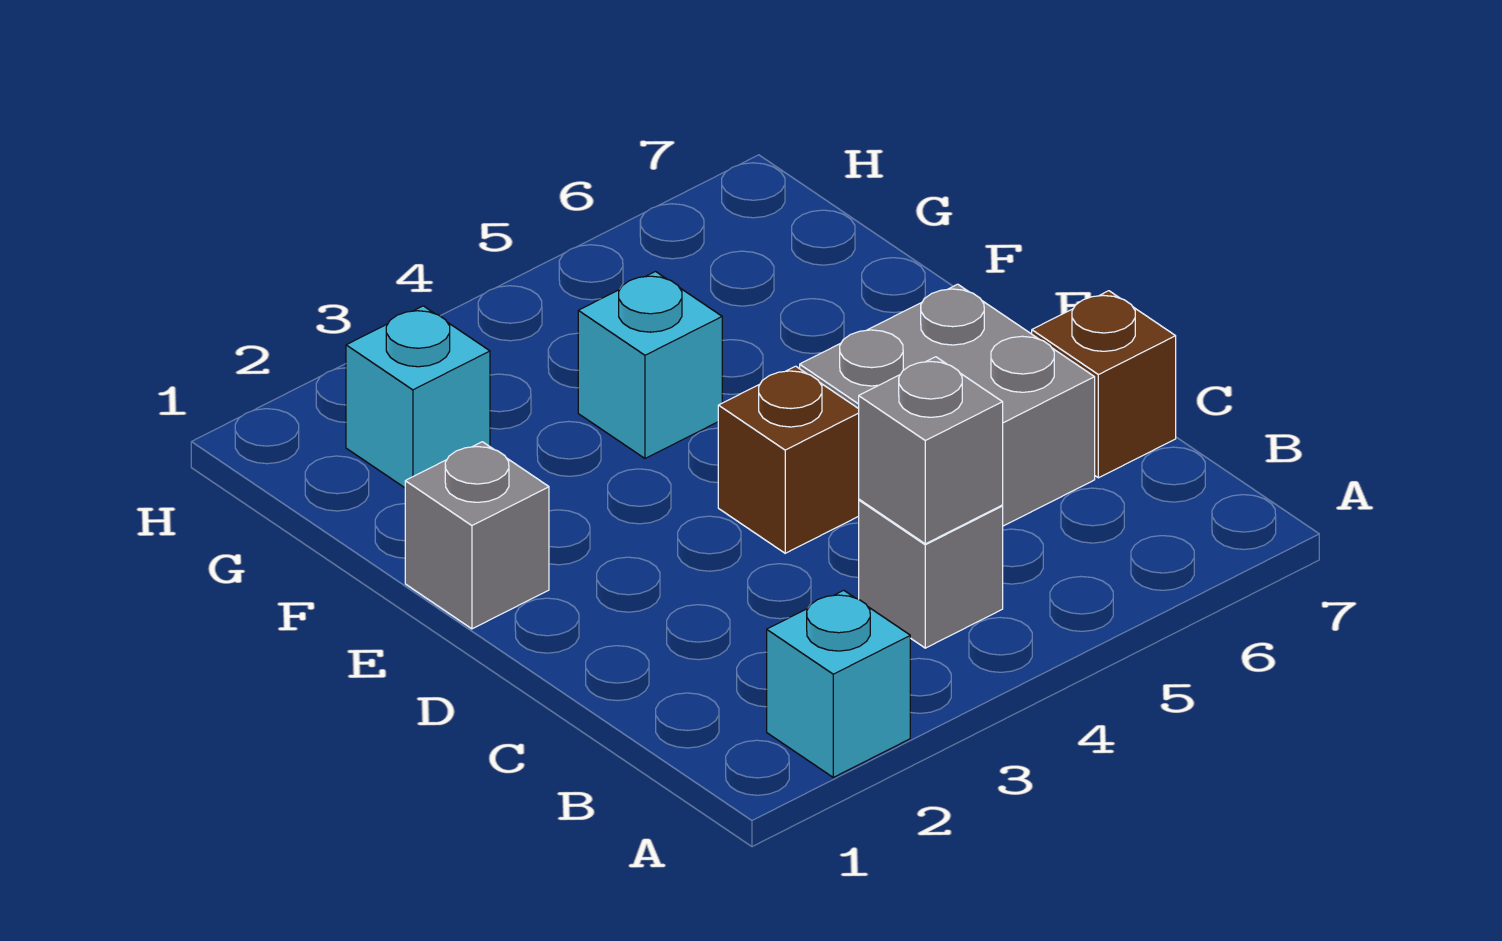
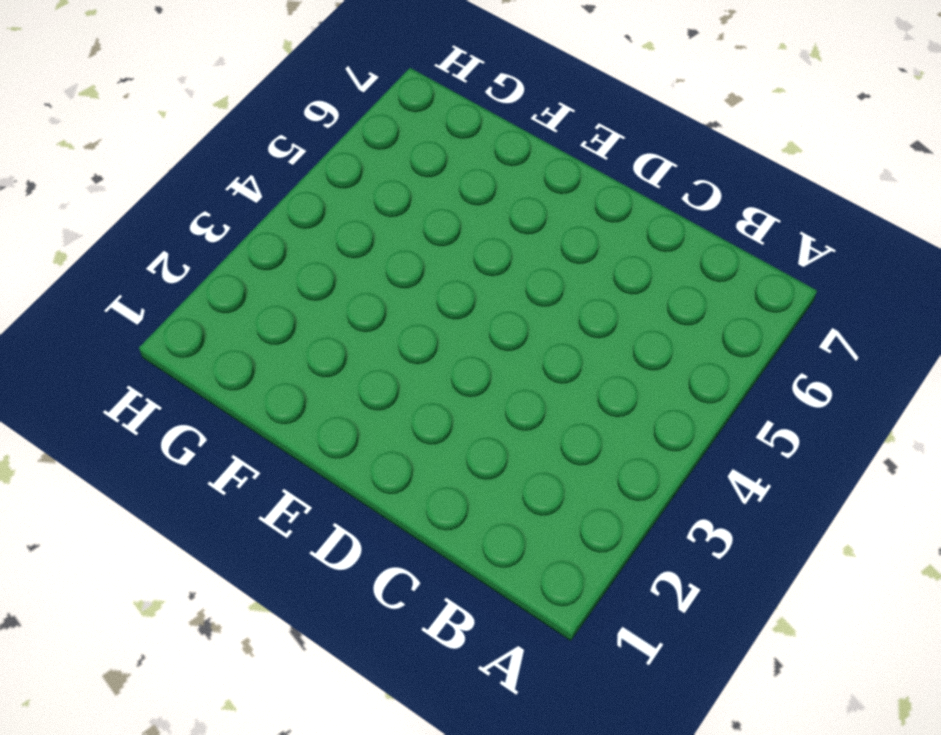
none -> cyan brick A2 level 1
none -> grey brick B4 level 1

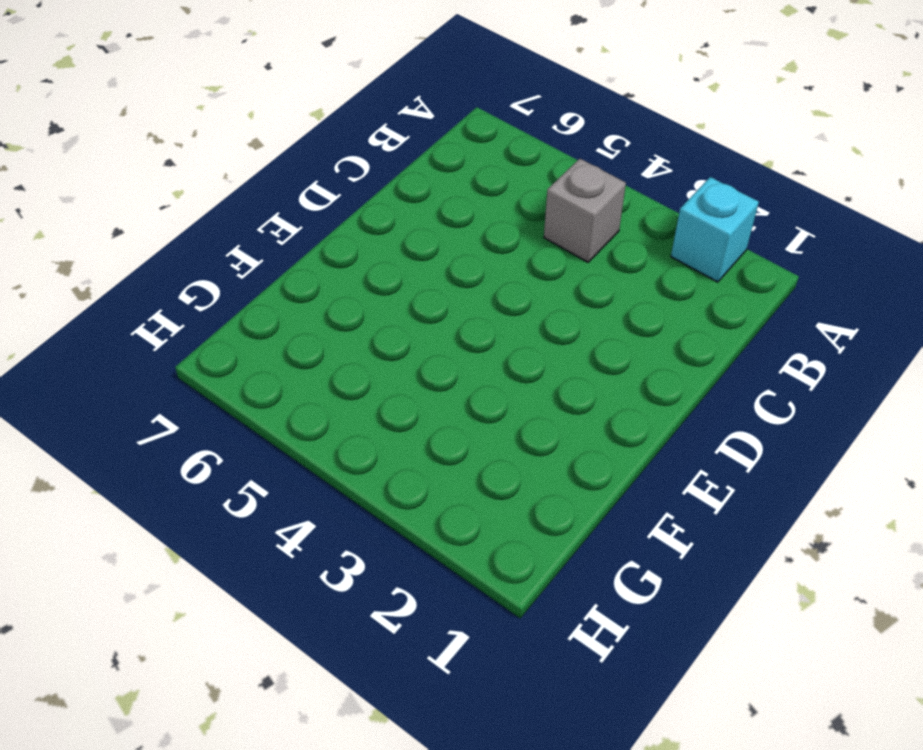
none -> grey brick C5:D6 level 1
none -> brown brick C7 level 1

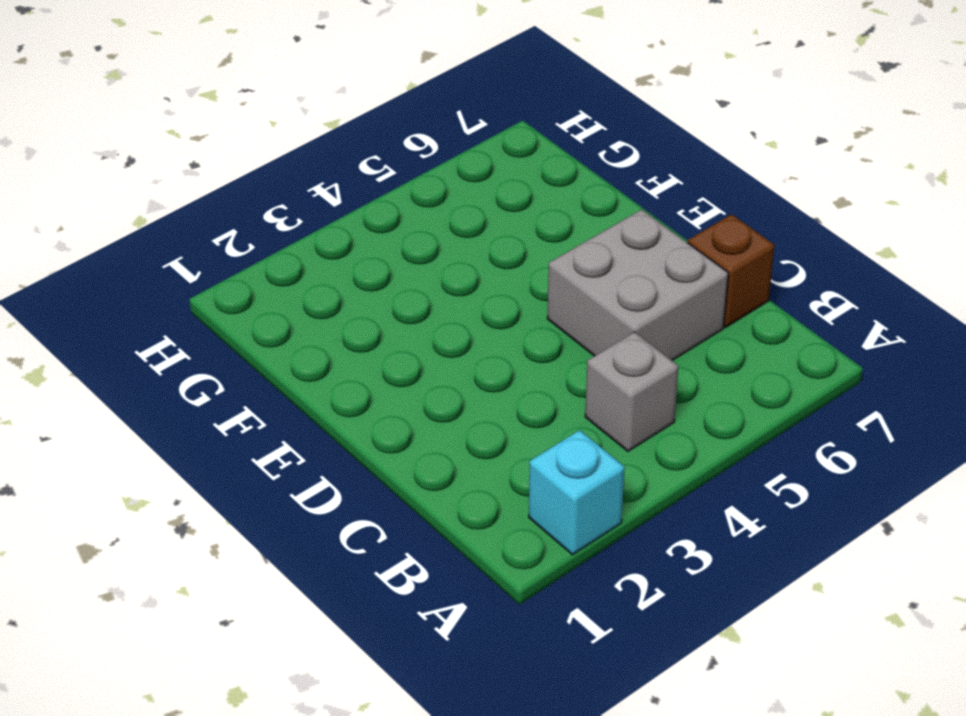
none -> brown brick D4 level 1
none -> grey brick E1 level 1

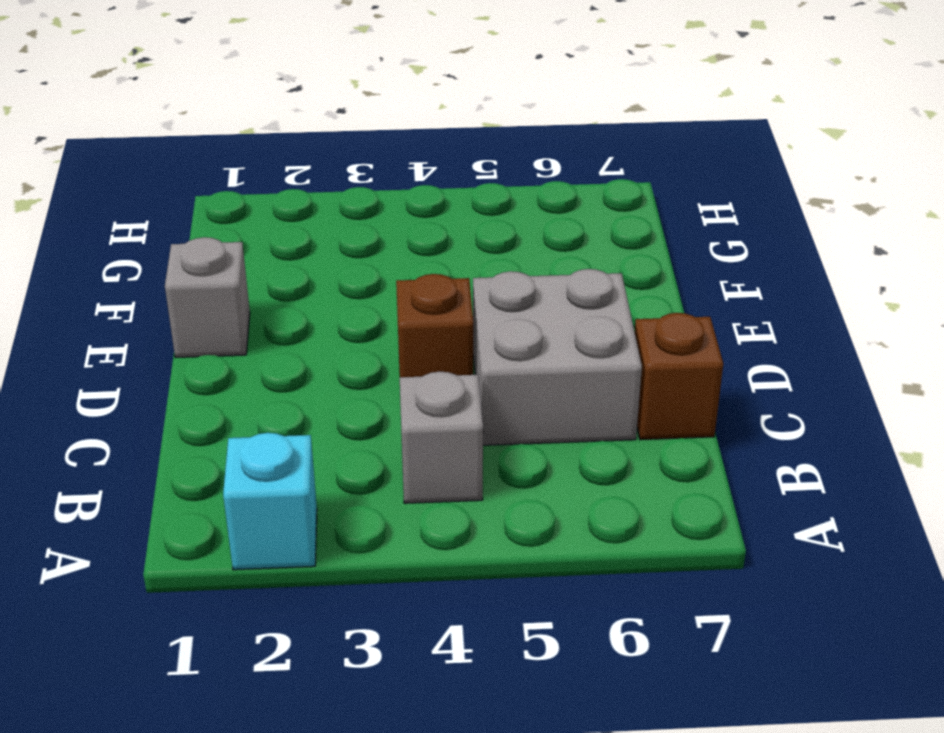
none -> cyan brick F4 level 1
none -> cyan brick G2 level 1

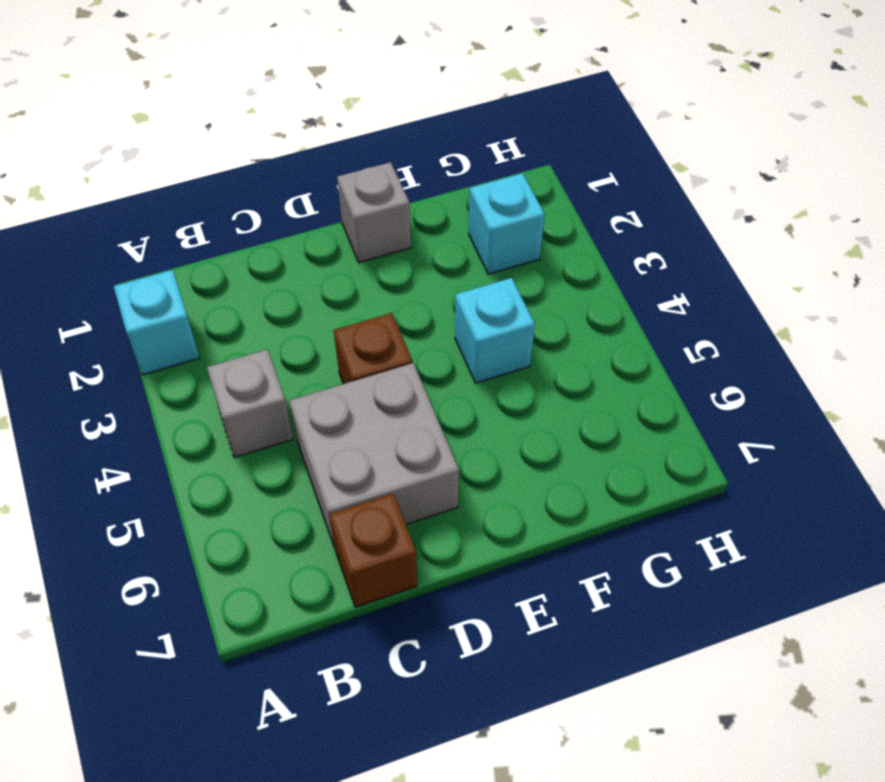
none -> grey brick B4 level 2

